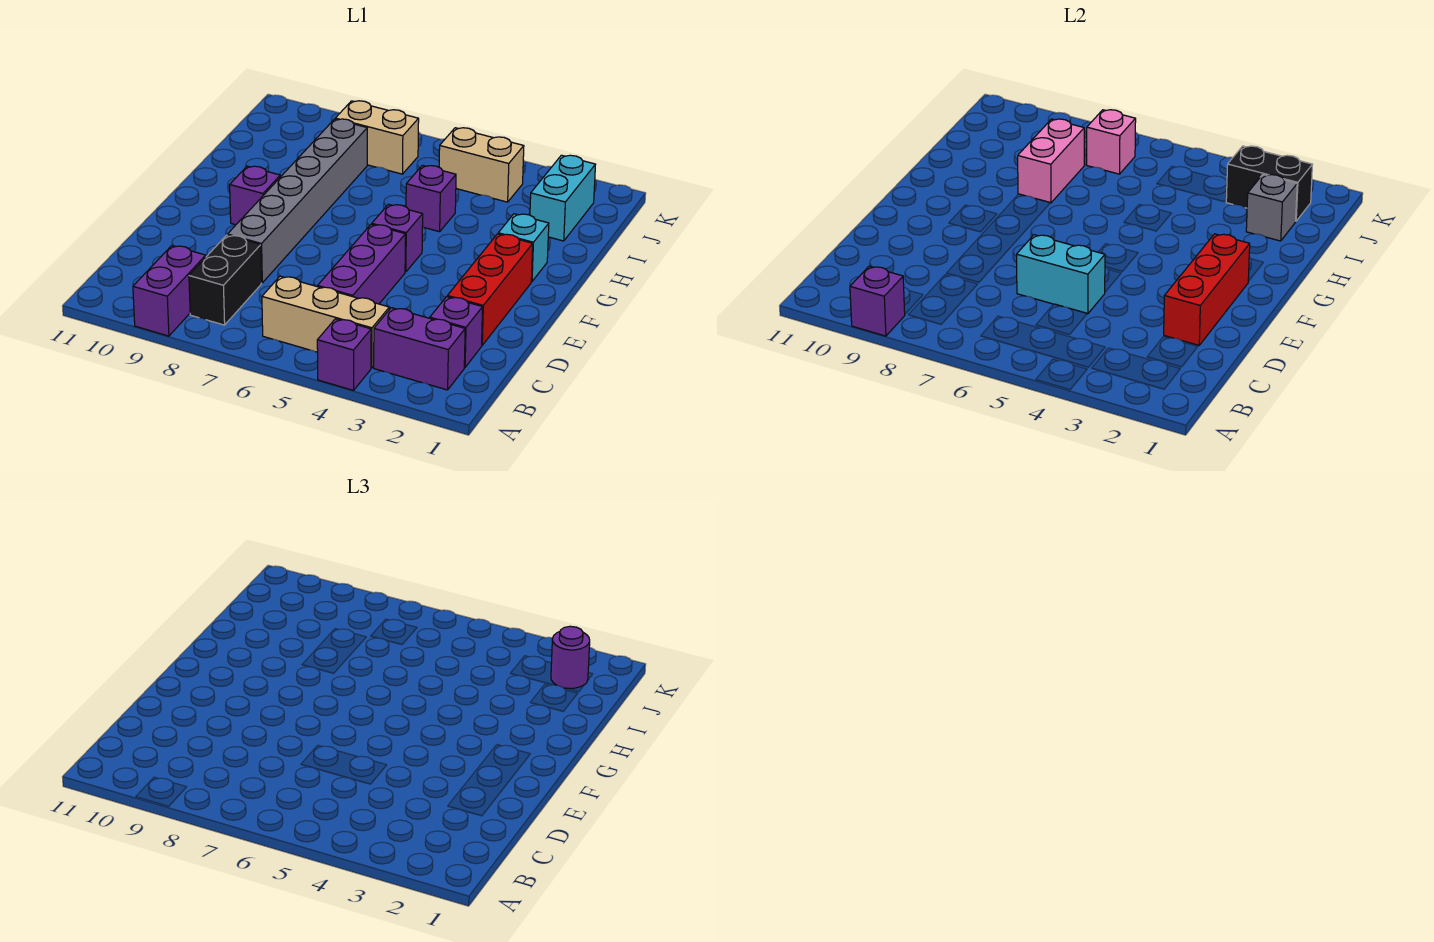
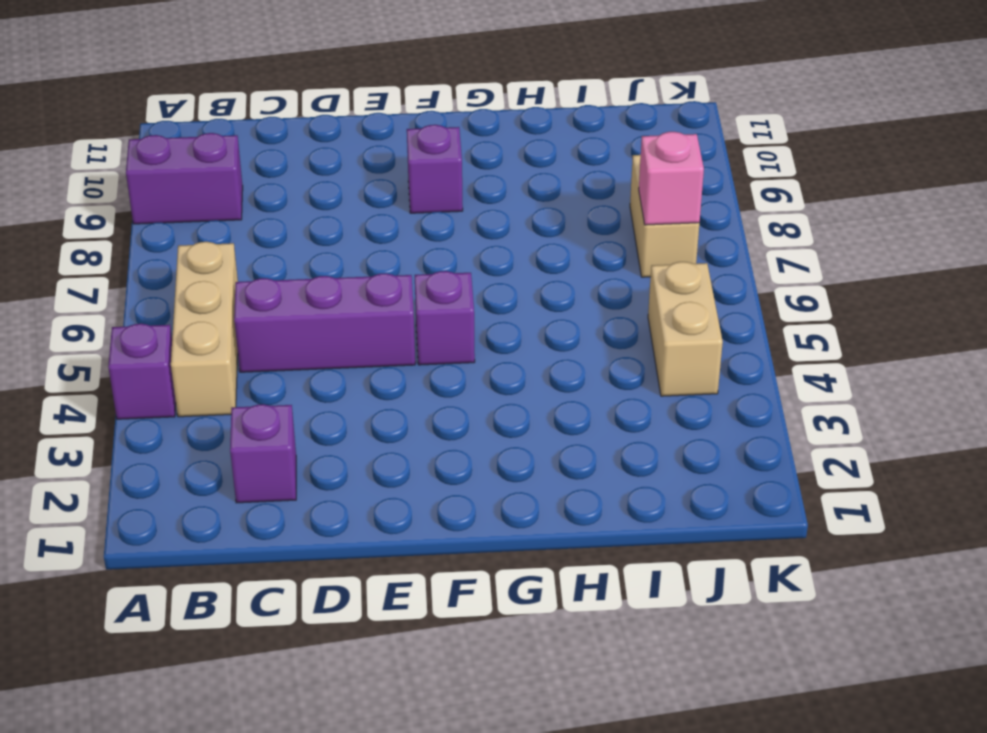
none -> purple brick B2:B3 level 1
none -> black brick B8:C8 level 1
none -> red brick D2:F2 level 1

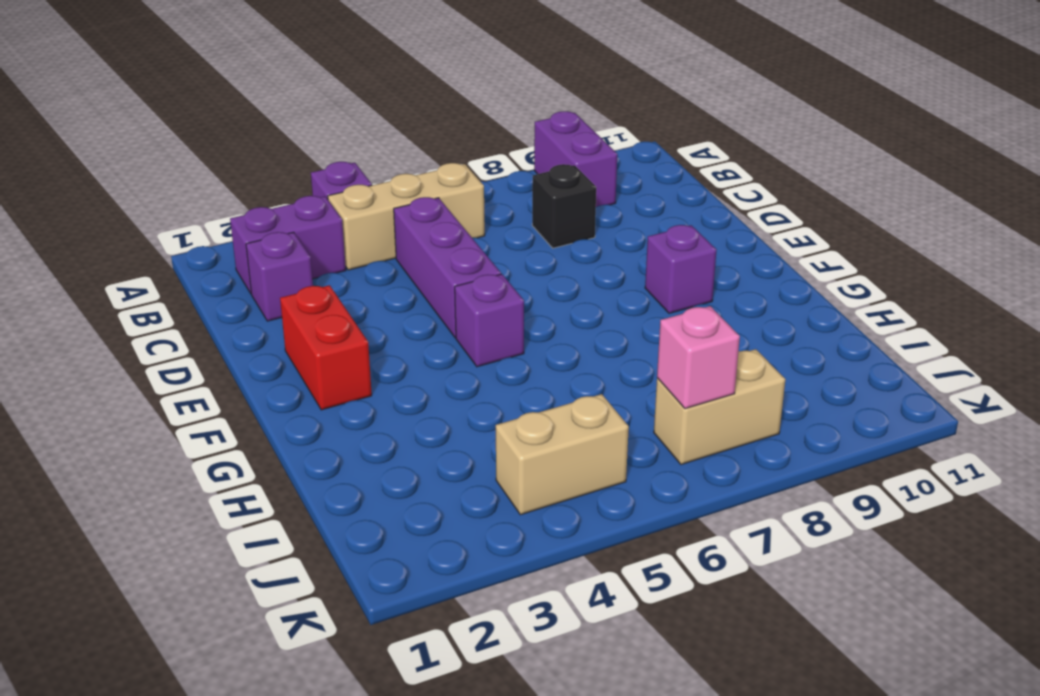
black brick C8 level 1 -> black brick B8:C8 level 1
red brick E2:F2 level 1 -> red brick D2:F2 level 1
none -> grey brick D8:I8 level 1
none -> cyan brick G2 level 1
none -> purple brick H5 level 1

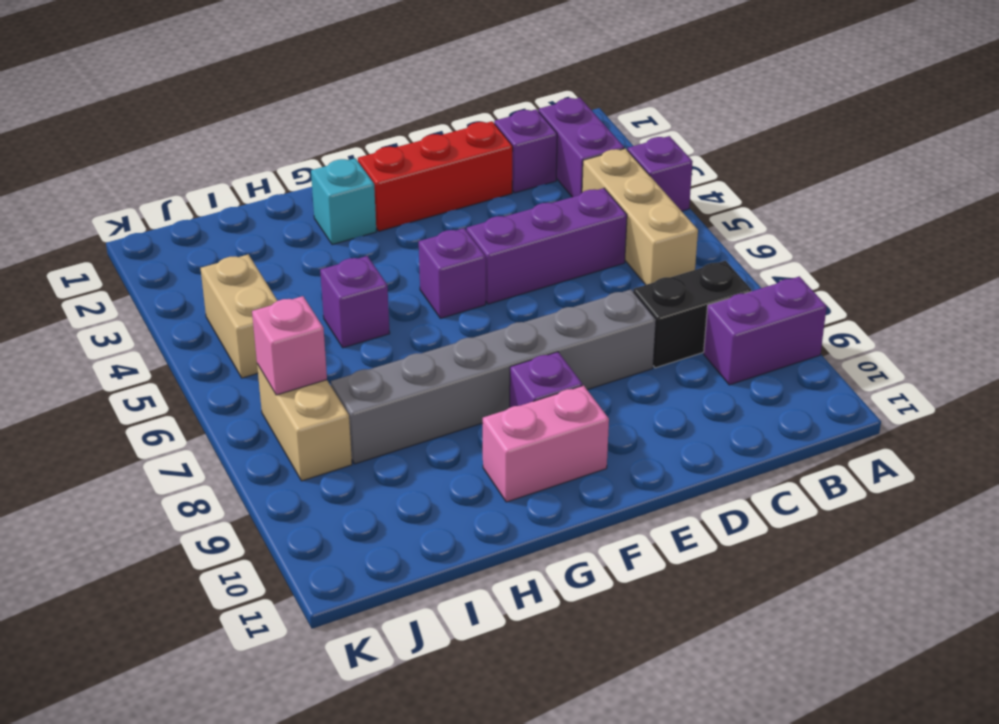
pink brick F10:G10 level 1 -> pink brick H8:I8 level 2
none -> cyan brick I2:J2 level 1
none -> purple brick A9 level 2
none -> red brick D2:F2 level 2

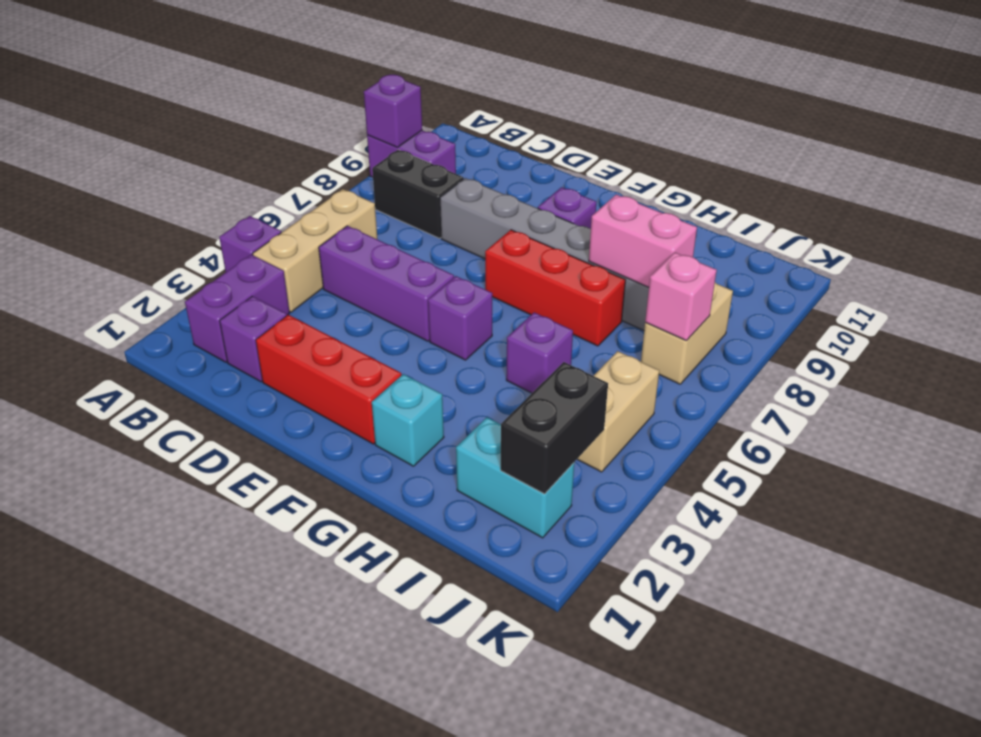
red brick F7:H7 level 1 -> red brick D2:F2 level 2
none -> cyan brick D5:D6 level 2
none -> grey brick I2 level 2
none -> purple round brick J2 level 3

